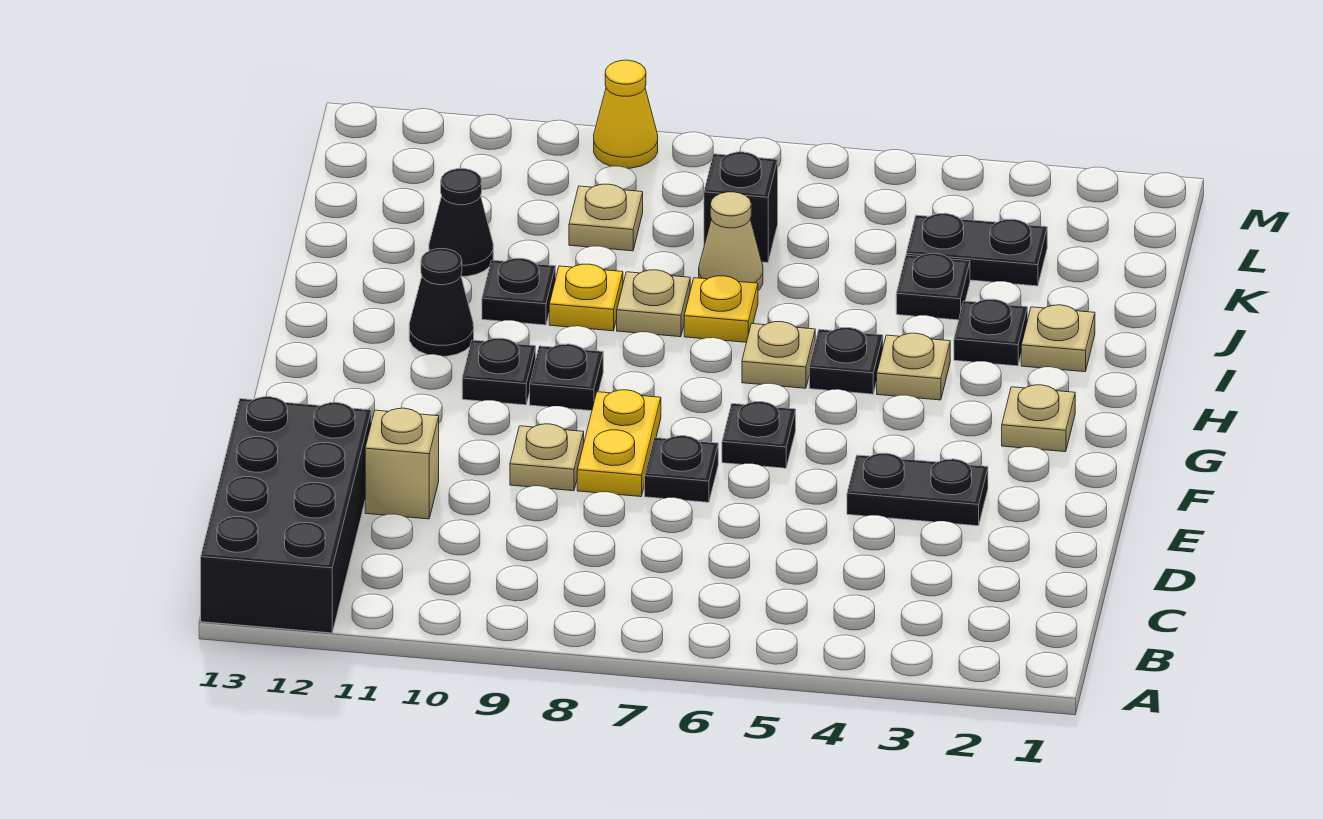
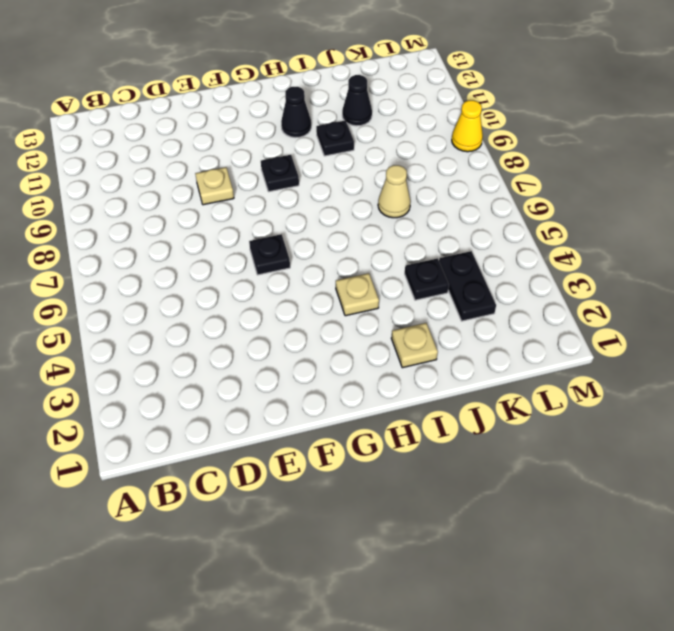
none -> black brick A12:D13 level 1
none -> tan brick D11 level 1
none -> black plate E3:E4 level 1

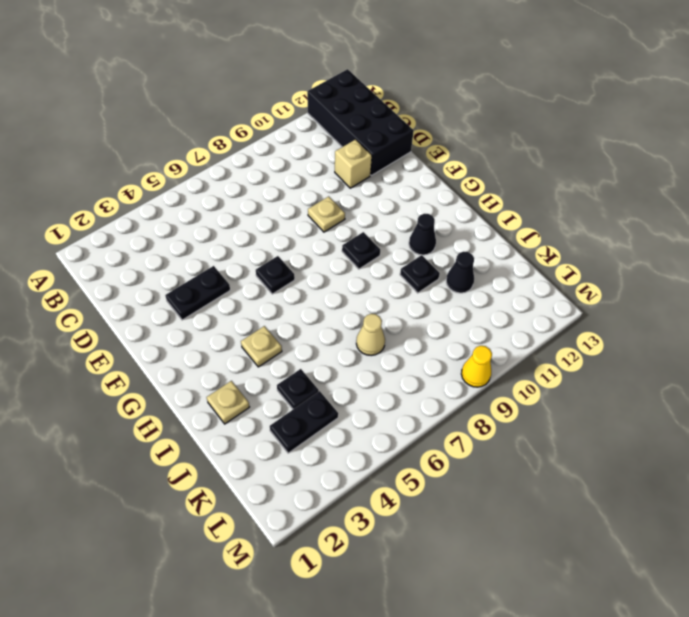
none -> black plate E7 level 1
none -> yellow plate E8:F8 level 1
none -> tan plate G2 level 1

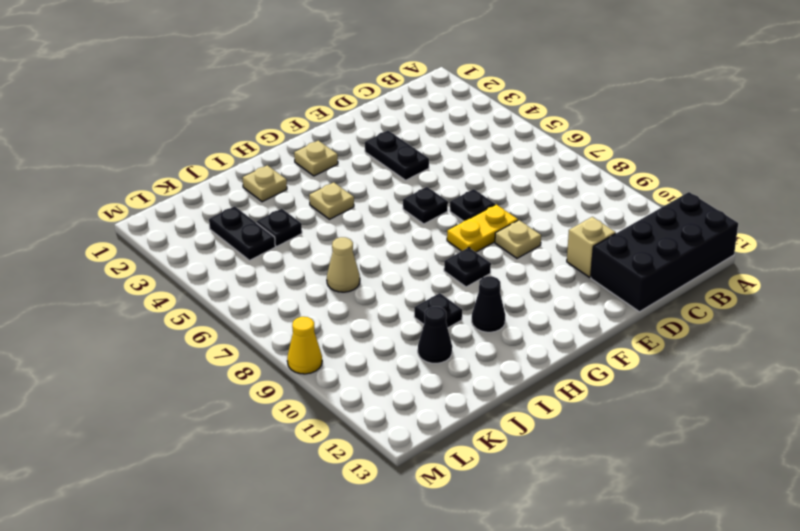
none -> black plate G10 level 1
none -> black plate H5 level 1
none -> tan plate H6 level 1

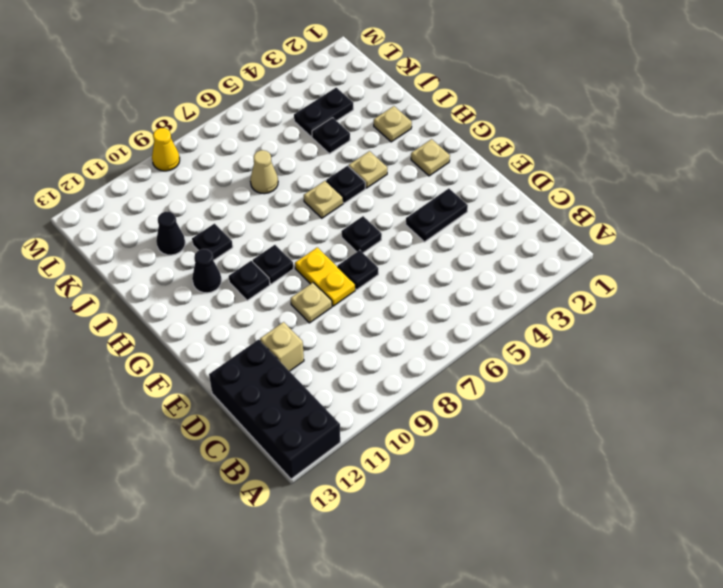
none -> black plate I3 level 1
none -> yellow plate I7 level 1
none -> tan plate I8 level 1

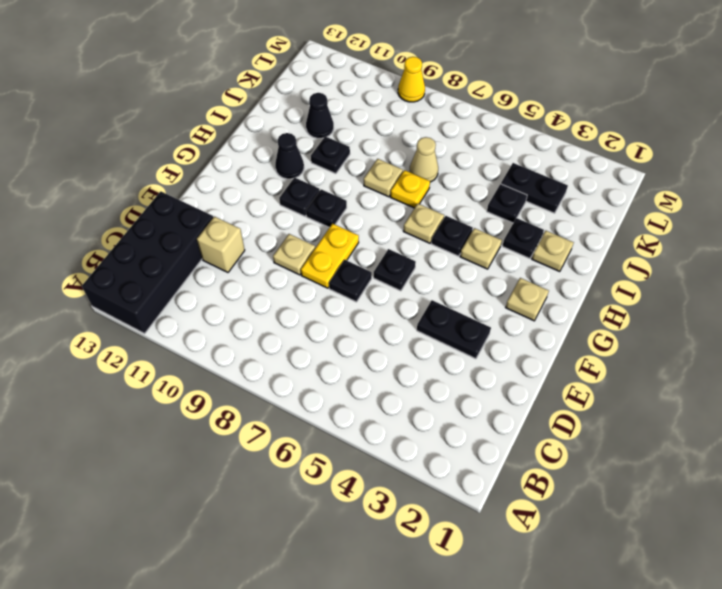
none -> yellow plate I9 level 1
none -> black brick K7 level 1
none -> tan plate K9 level 1

